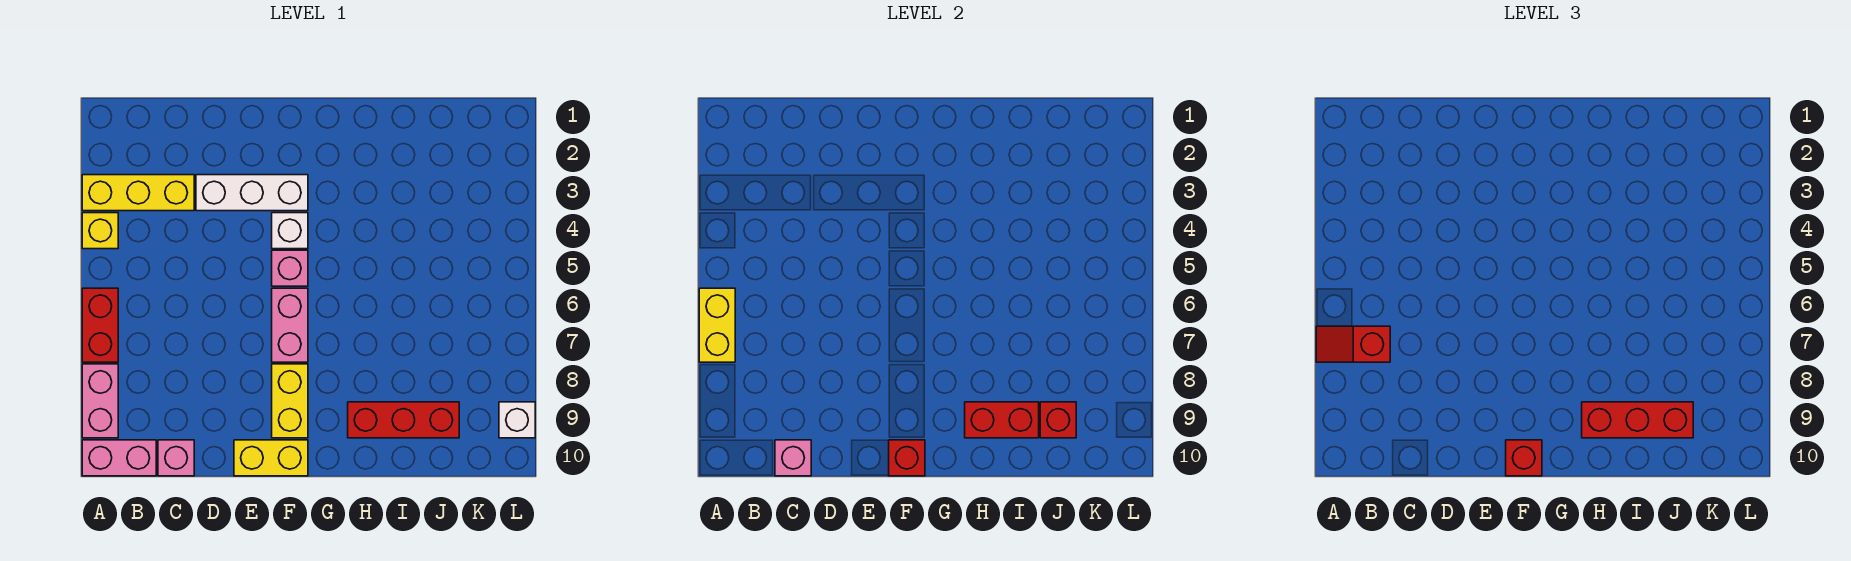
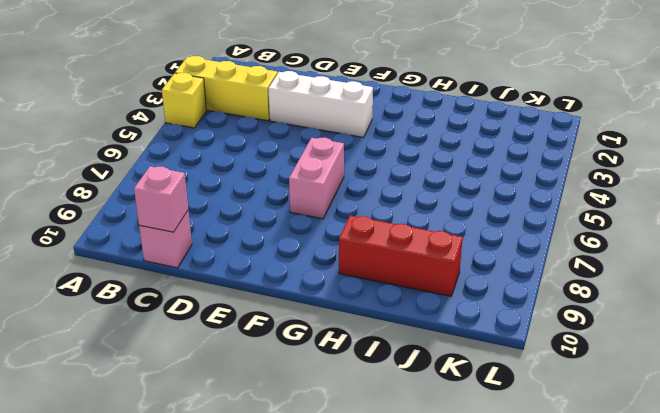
none -> red brick A6:A7 level 1
none -> pink brick A8:A9 level 1
none -> pink brick A10:B10 level 1

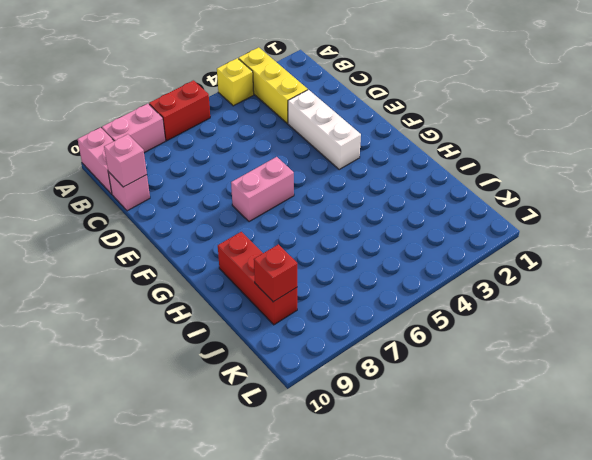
none -> yellow brick E10:F10 level 1
none -> white brick F4 level 1
none -> pink brick F5 level 1

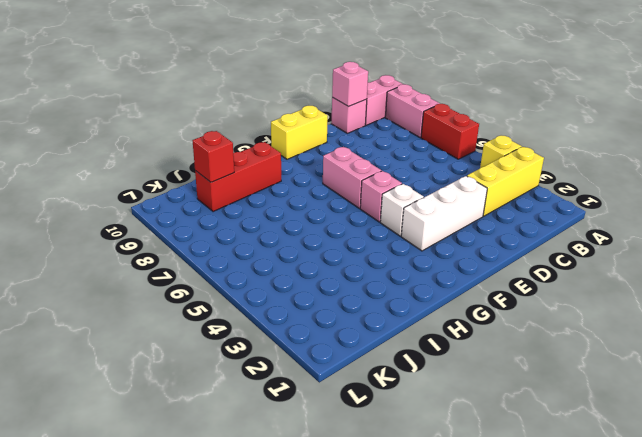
none -> yellow brick F8:F9 level 1
none -> white brick L9 level 1
none -> yellow brick A6:A7 level 2

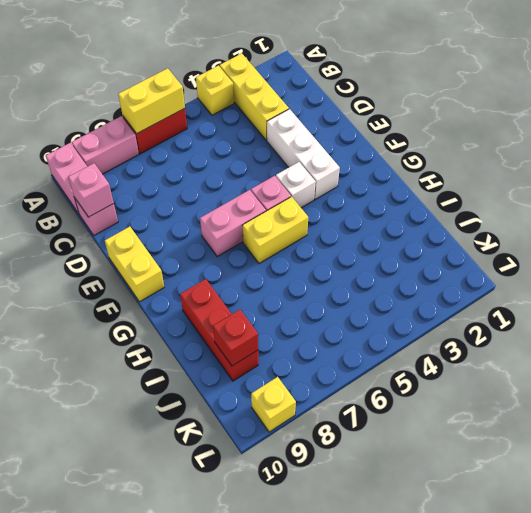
yellow brick G5:G6 level 1 -> yellow brick F8:F9 level 1
yellow brick L9 level 1 -> white brick L9 level 1
none -> red brick F10 level 2
none -> red brick H9:I9 level 2
none -> red slope A7:B7 level 3 top B

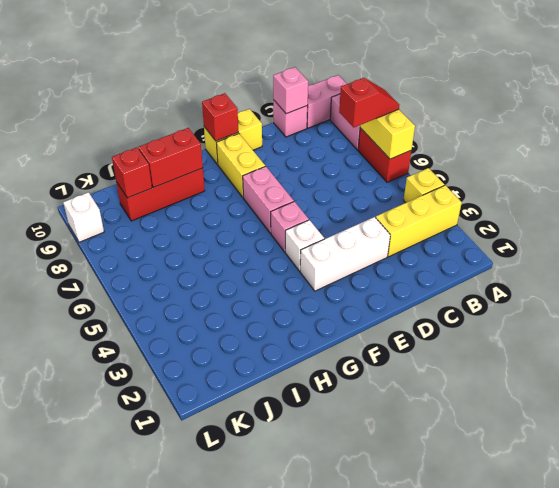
none -> red brick F10 level 3
none -> red brick H9:J9 level 3

